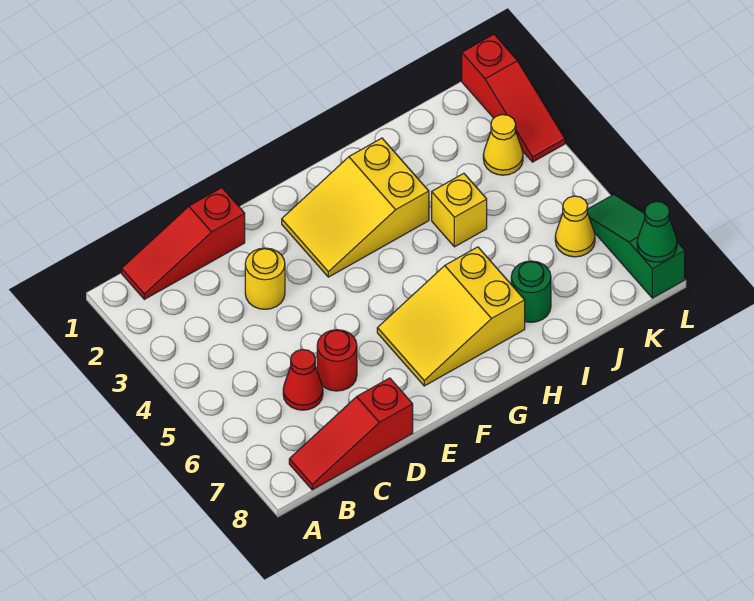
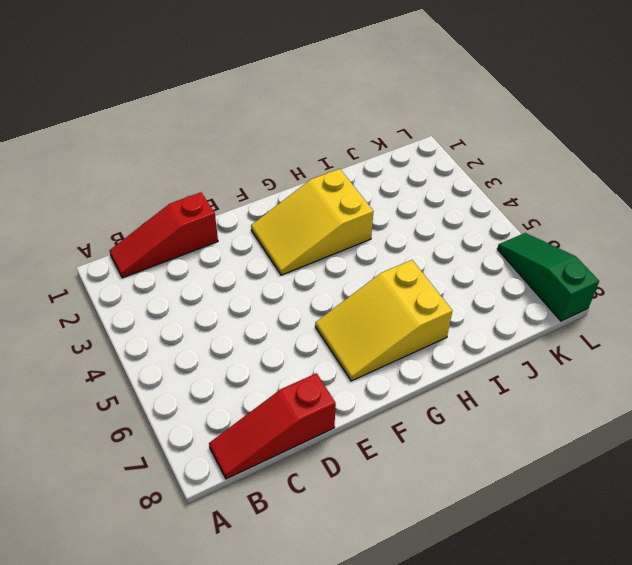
none -> red cone C6 level 1
none -> yellow round brick D3 level 1
none -> red round brick D6 level 1

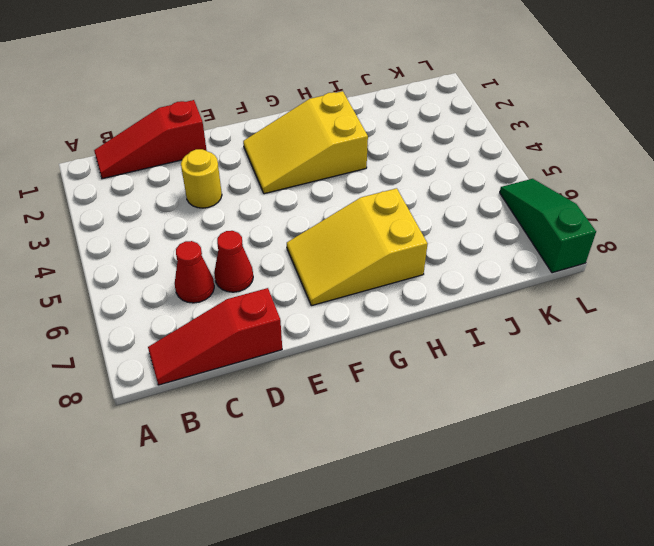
red cone D6 level 1 -> red round brick D6 level 1
none -> yellow brick I4 level 1
none -> green round brick I7 level 1
none -> yellow cone K3 level 1

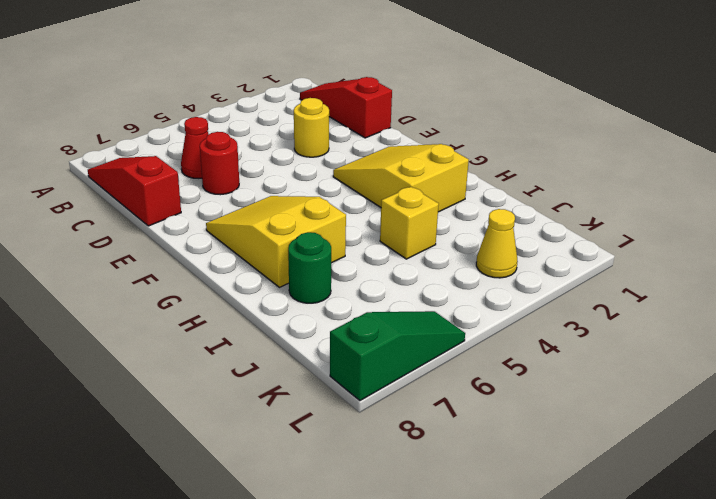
none -> yellow cone K6 level 1
none -> red slope L1:L3 level 1 top 1
none -> green cone L8 level 2

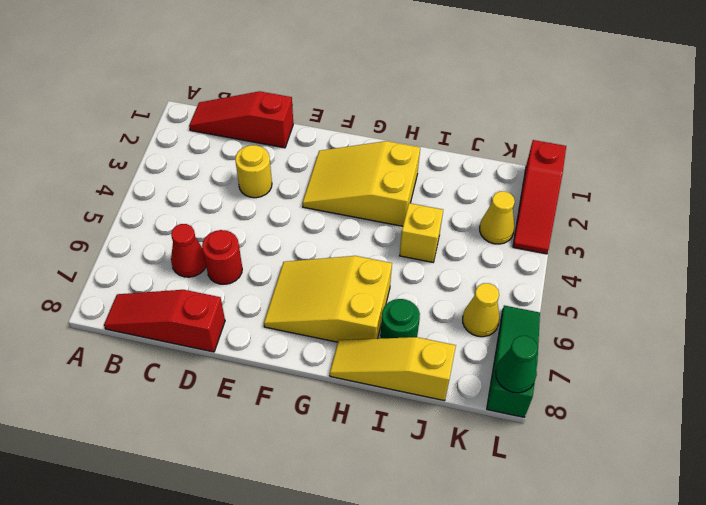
yellow slope H8:J8 level 1 top J -> none

